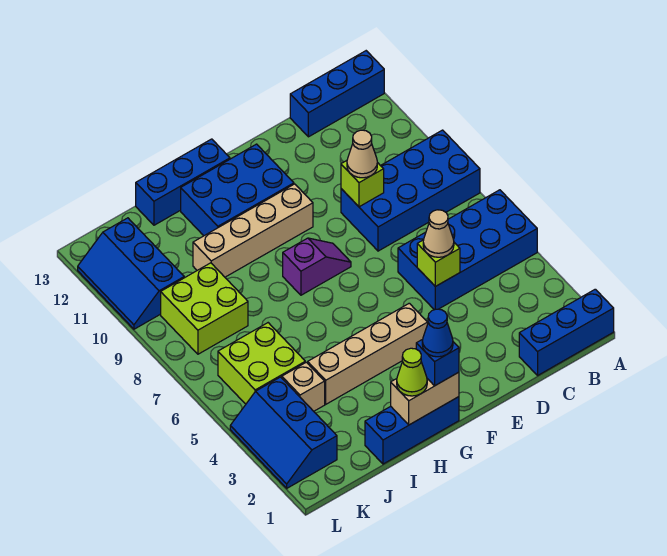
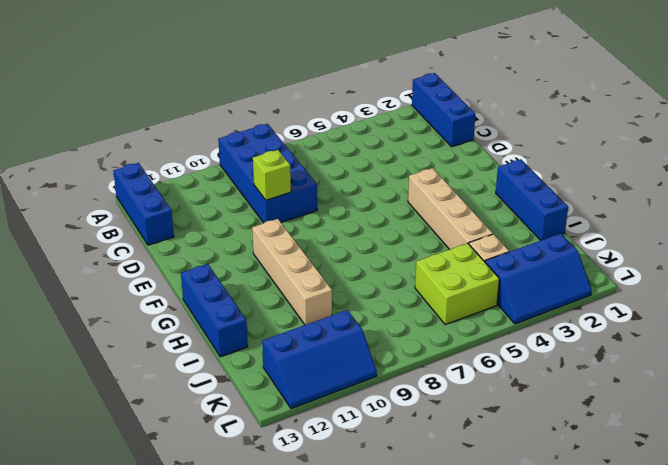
none -> blue brick A5:D6 level 1
none -> purple slope F8:G8 level 1 top G
none -> blue brick F11:H12 level 1

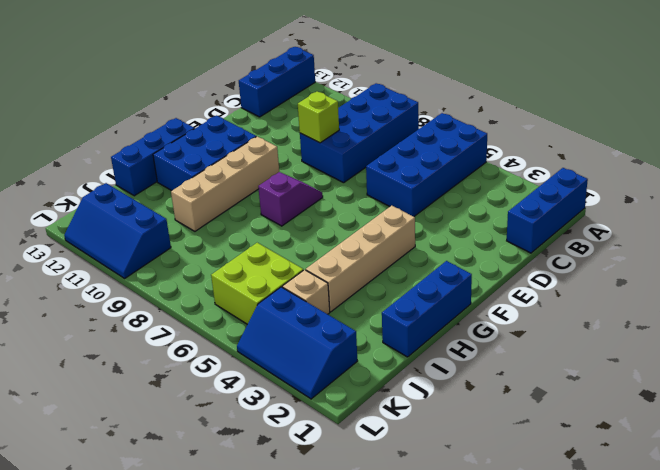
none -> lime brick J8:K9 level 1
none -> lime brick D5 level 2
none -> tan brick G1:H1 level 2

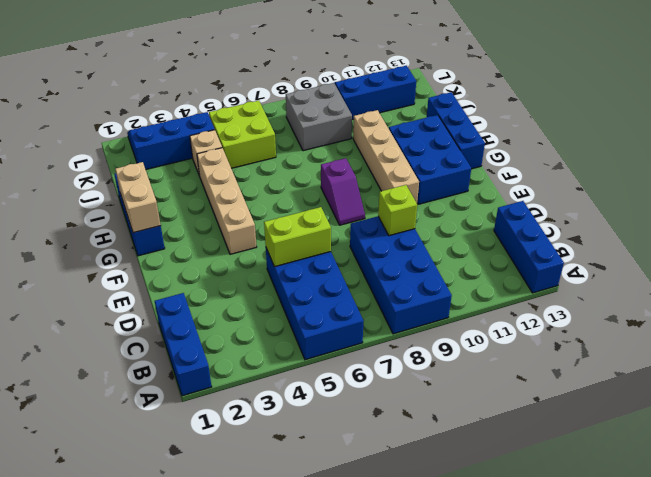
lime brick D5:D6 level 2 -> lime brick D5 level 2
grey brick J8:K9 level 1 -> lime brick J8:K9 level 1
none -> tan cone D5 level 3
none -> tan cone D9 level 3
none -> blue brick G1 level 3

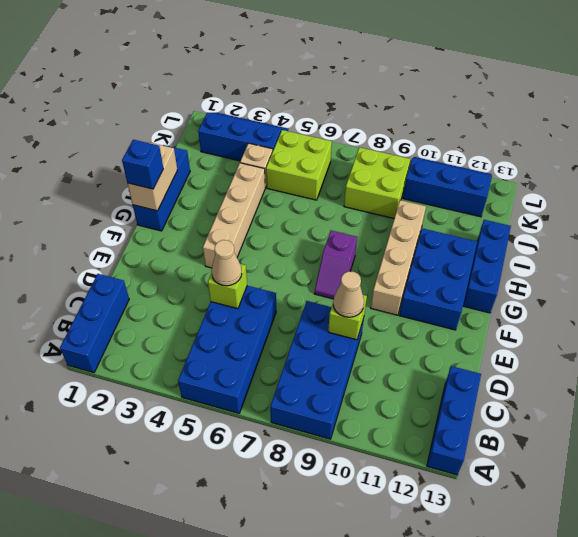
none -> lime cone H1 level 3
none -> blue cone G1 level 4

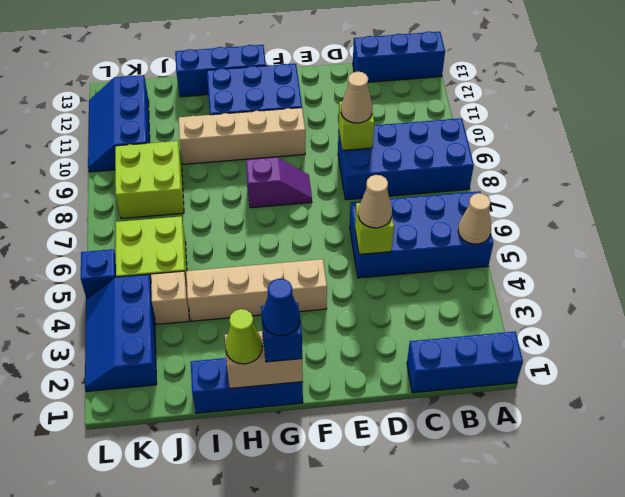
tan cone A5 level 2 -> none
blue brick L5 level 1 -> none

